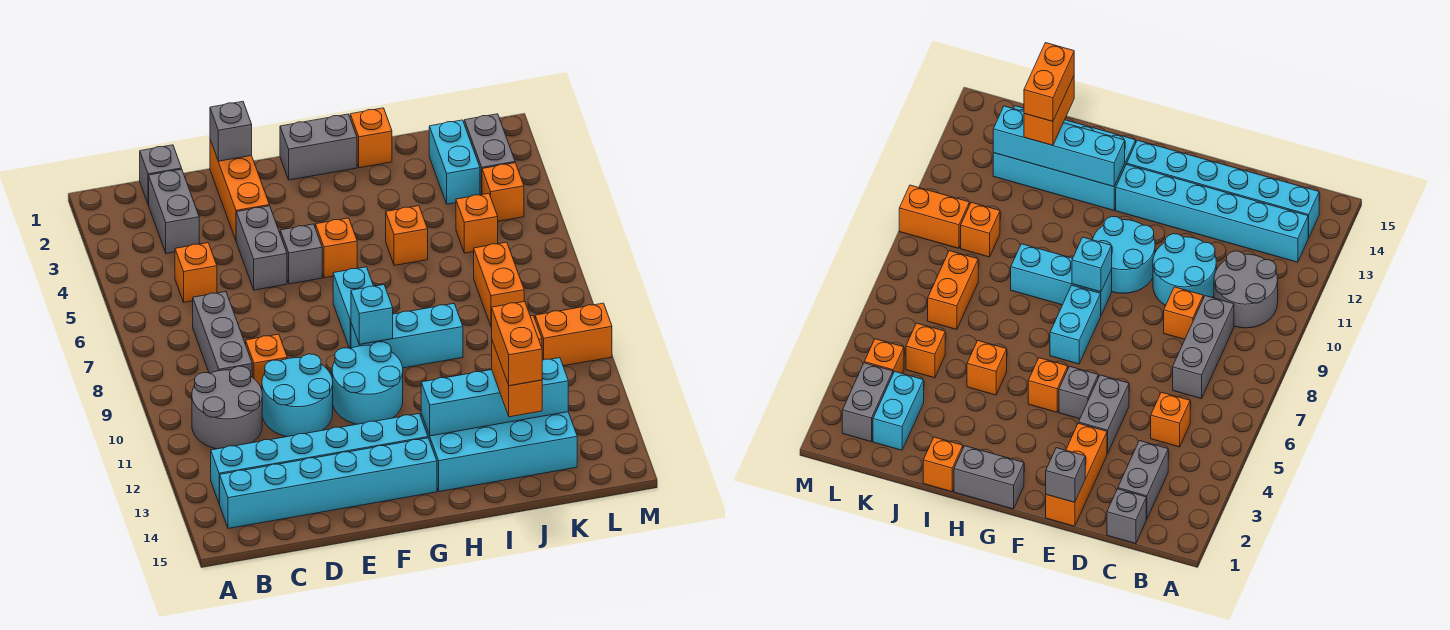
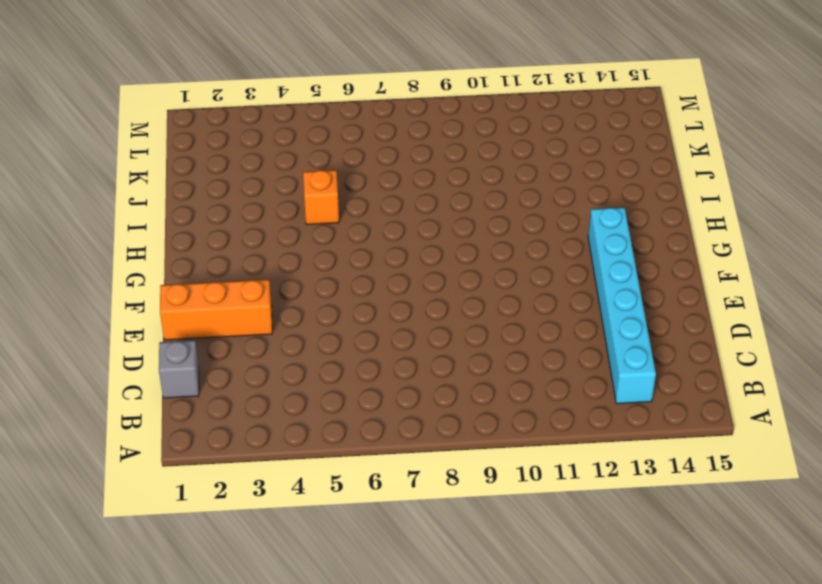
none -> grey round brick B10:C11 level 1
none -> cyan brick B14:G14 level 1
none -> grey brick C2:C3 level 1
none -> orange brick C5 level 1

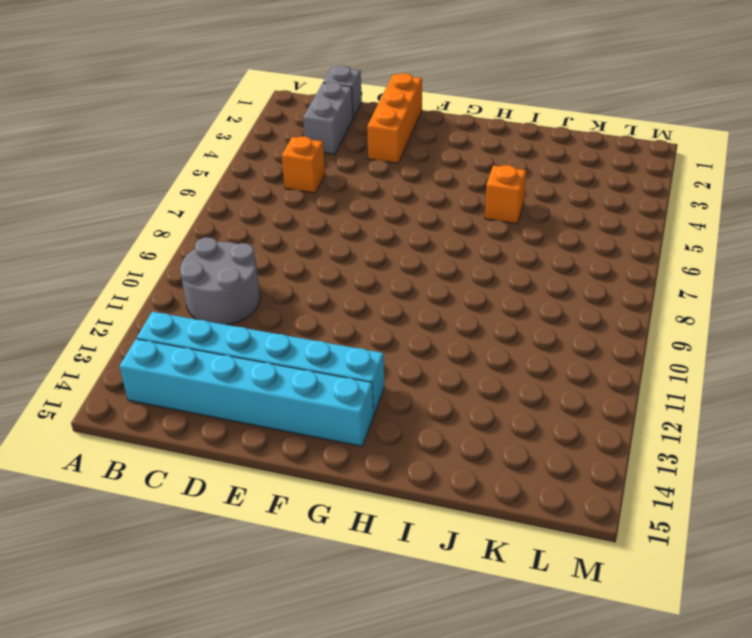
none -> grey brick C7:C9 level 1
none -> orange brick D9 level 1
none -> cyan round brick D10:E11 level 1
none -> grey brick E4:E5 level 1

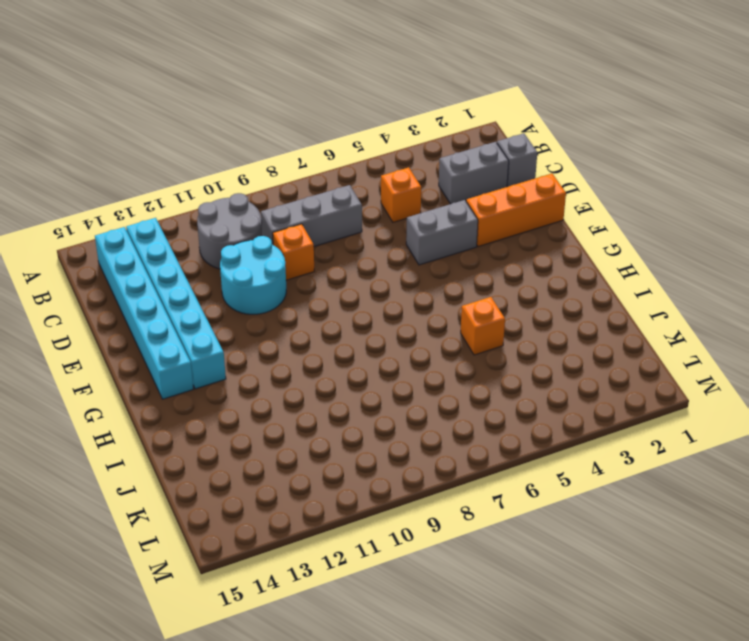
none -> grey brick F5 level 1
none -> cyan round brick F10:G11 level 1
none -> grey brick G1:H1 level 1
none -> orange brick G5 level 1

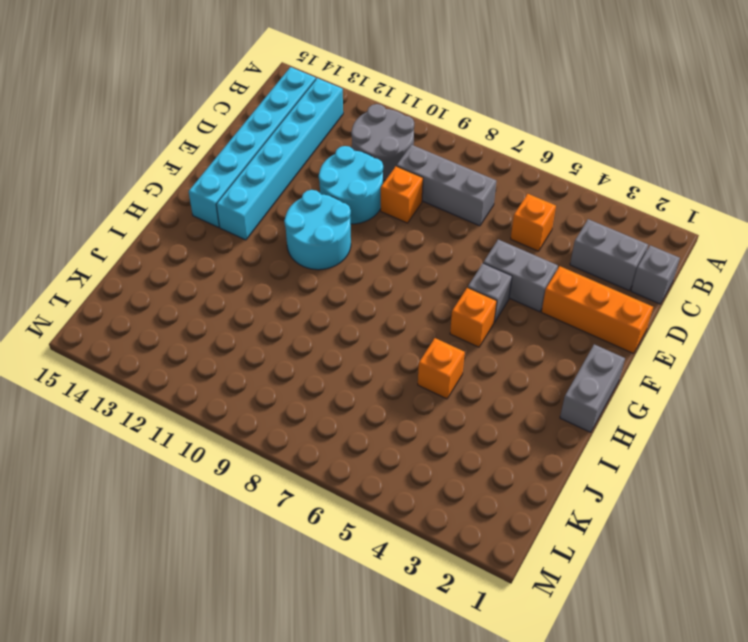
none -> cyan brick G7:G8 level 1
none -> cyan brick G9:I9 level 1
none -> cyan brick H13:K14 level 1
none -> orange brick I1 level 1

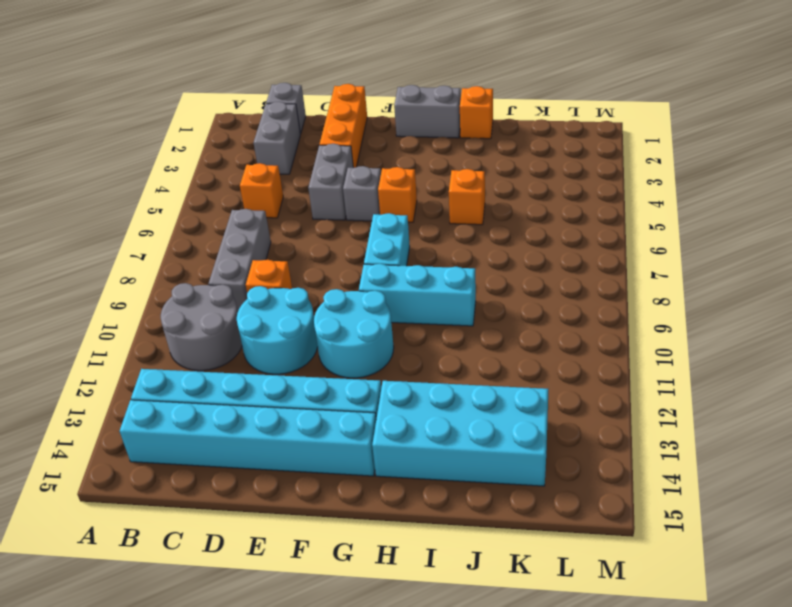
none -> cyan brick K2:K3 level 1
none -> orange brick K5 level 1
none -> orange brick K7:K8 level 1
none -> orange brick K10 level 1

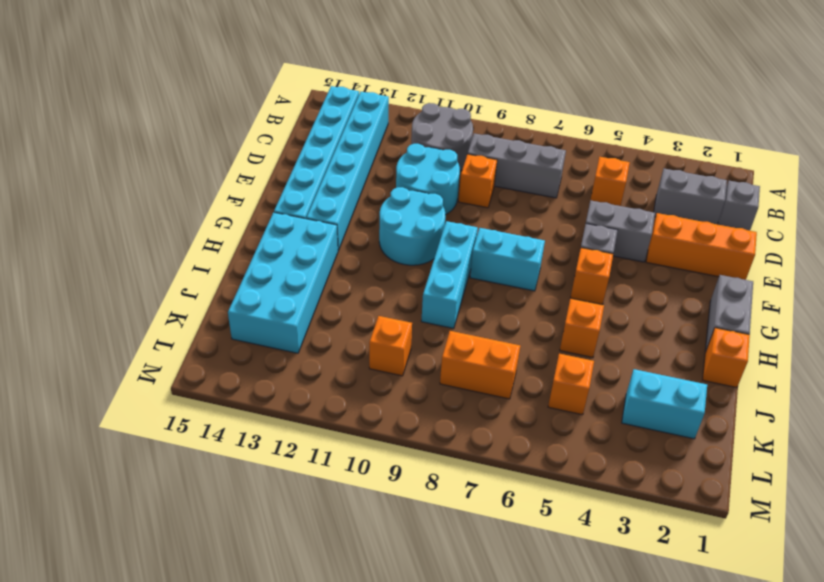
none -> grey brick L2:L3 level 1
none -> orange brick L4 level 1
none -> orange brick L10:M10 level 1
none -> grey brick E1 level 2

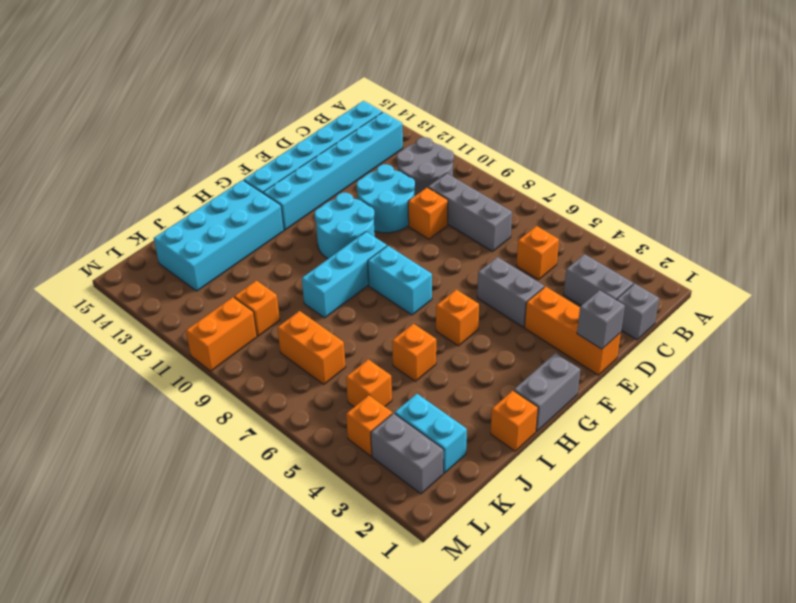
none -> grey brick F5 level 1
none -> cyan brick G9 level 2
none -> cyan brick H13:K13 level 2
none -> orange brick J13:J14 level 3

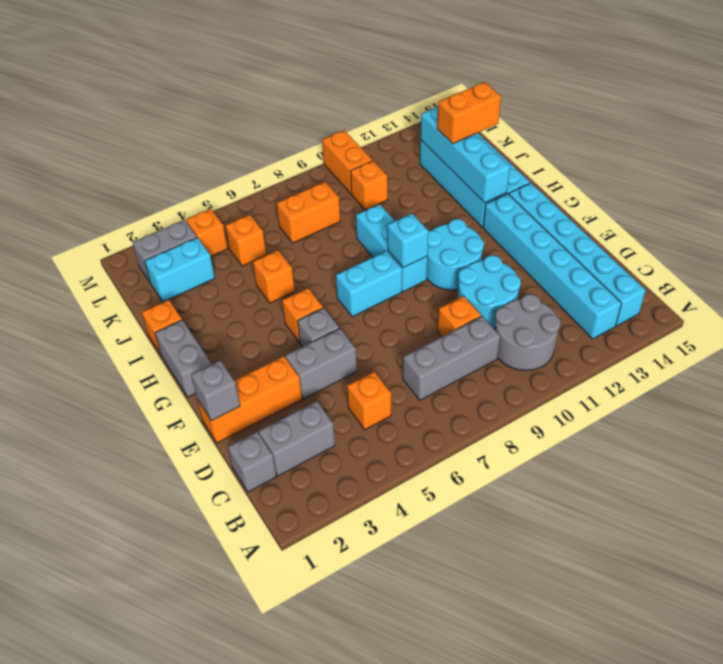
none -> orange brick J13:J14 level 4

